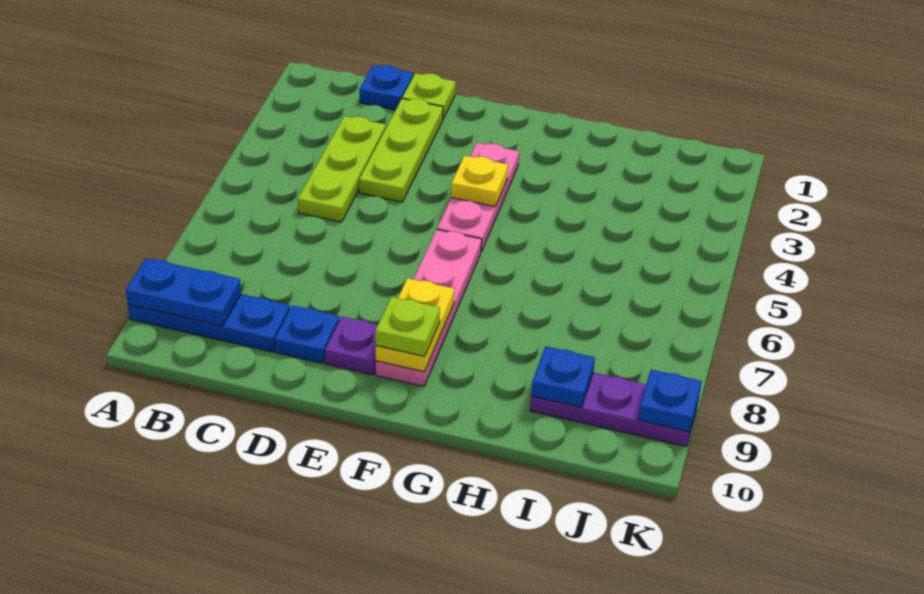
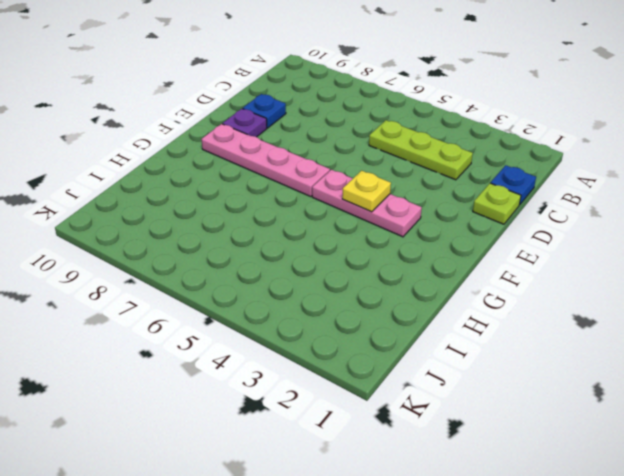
none -> blue plate A9:C9 level 1
none -> lime plate D2:D4 level 1
none -> purple plate I9:K9 level 1

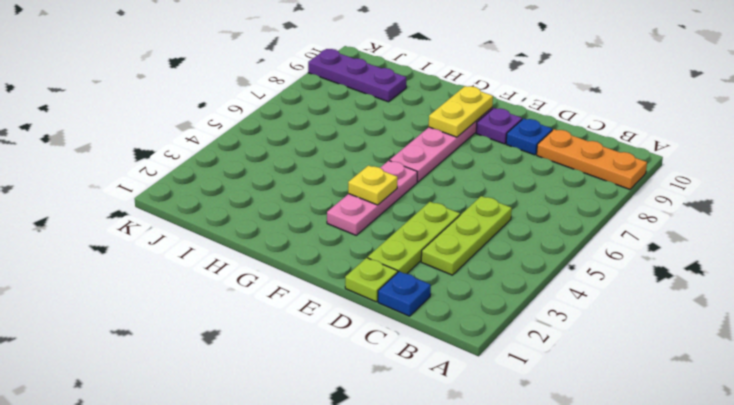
orange plate A9:C9 level 1 -> blue plate A9:C9 level 1
none -> blue plate A9:B9 level 2
none -> blue plate I9 level 2
none -> blue plate K9 level 2

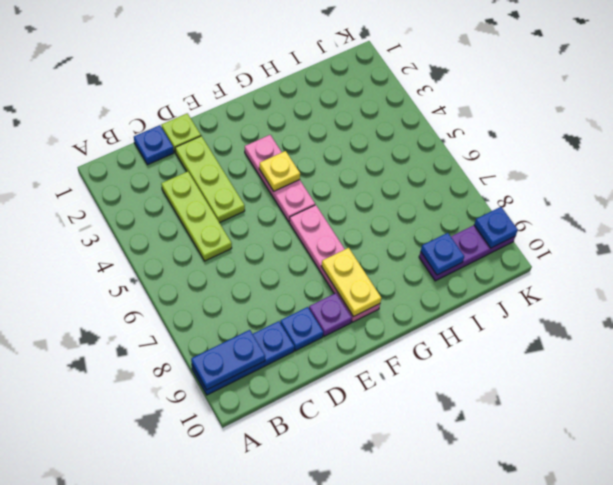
none -> lime plate F9 level 3

